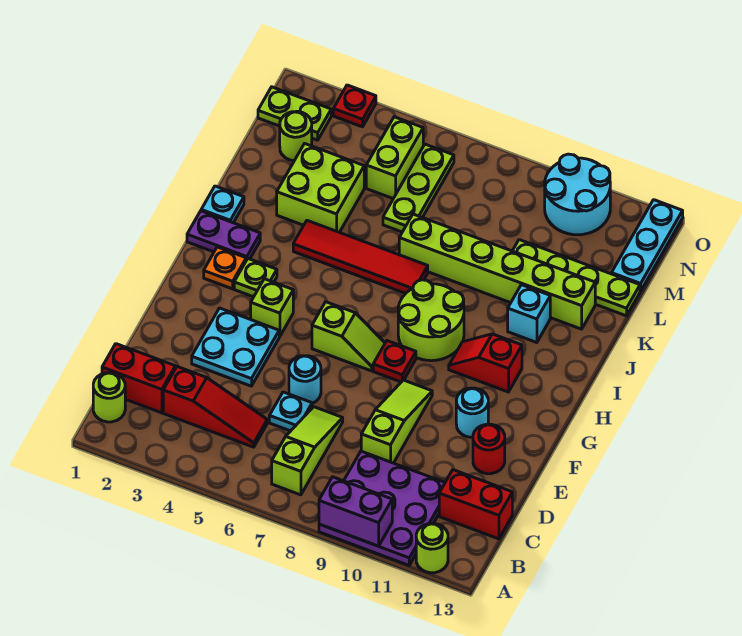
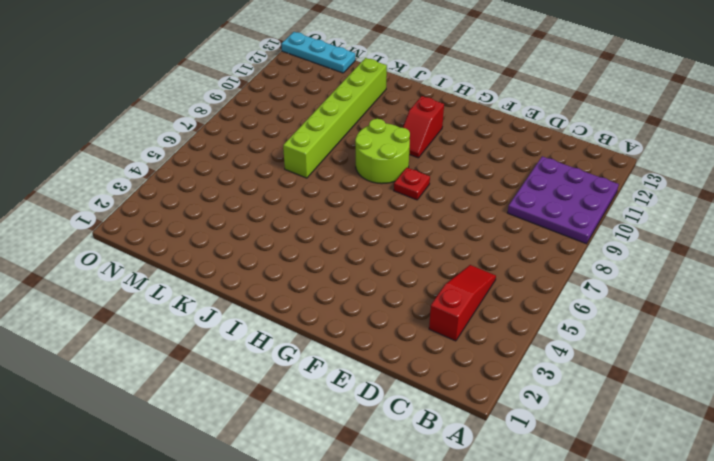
none -> lime round brick A12 level 1
none -> lime round brick B1 level 1
none -> lime slope B7:D7 level 1 top B
none -> red brick C1:C2 level 1

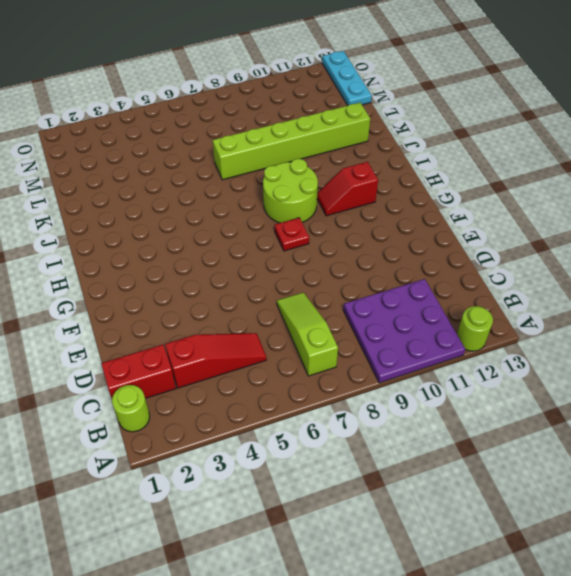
none -> red brick C12:C13 level 1
none -> cyan plate D6 level 1
none -> lime slope D9:F9 level 1 top D
none -> cyan plate E3:F4 level 1

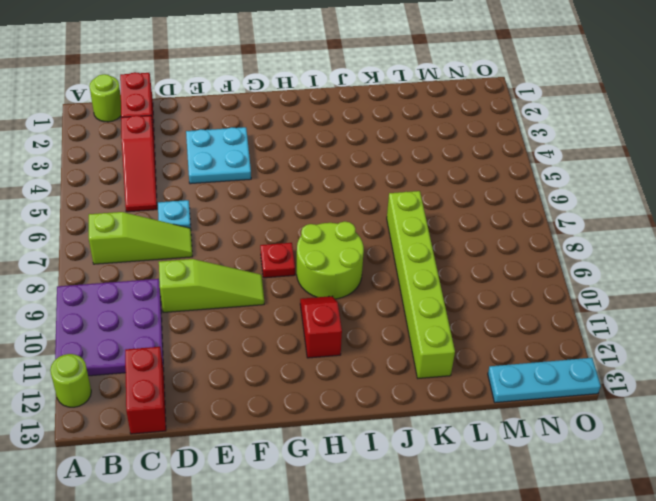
none -> cyan round brick E6 level 1
none -> red round brick E12 level 1
none -> cyan round brick F11 level 1
none -> lime brick G4 level 1

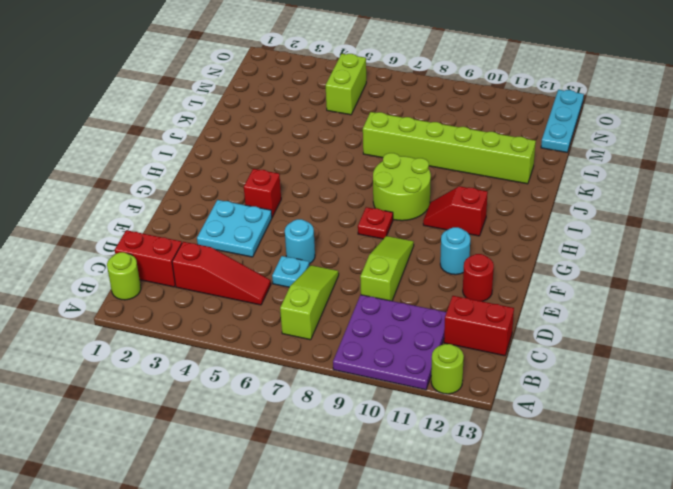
red brick G4 level 1 -> lime brick G4 level 1
none -> lime slope G6:G7 level 1 top 6
none -> orange plate H2 level 1
none -> lime plate H3 level 1
none -> purple plate I1:I2 level 1

